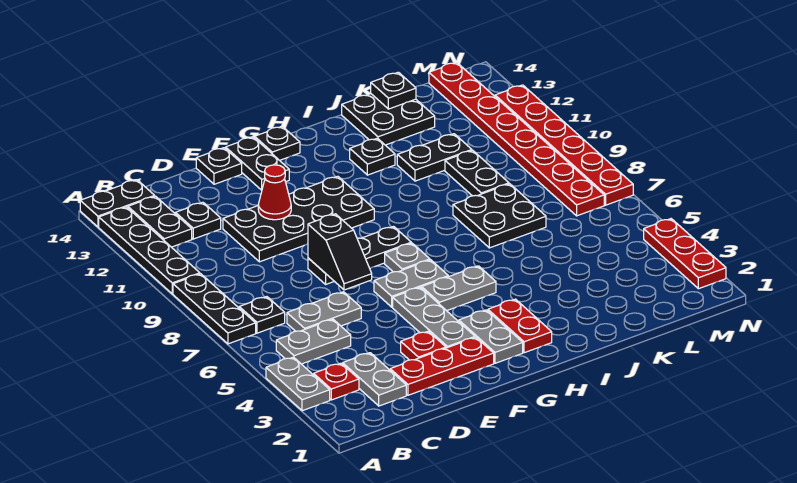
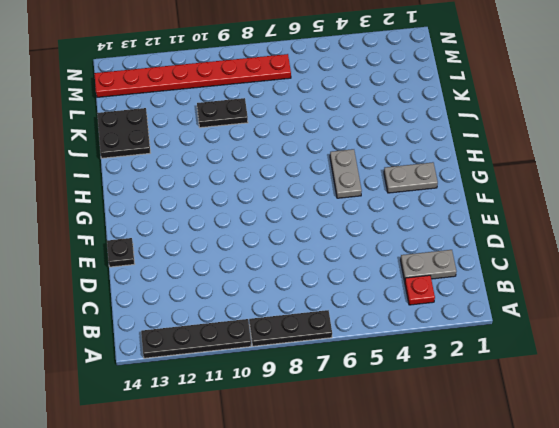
none -> grey plate A3:A4 level 1
none -> black plate A14:B14 level 1
none -> grey plate B5:C5 level 1
none -> black plate B7 level 1

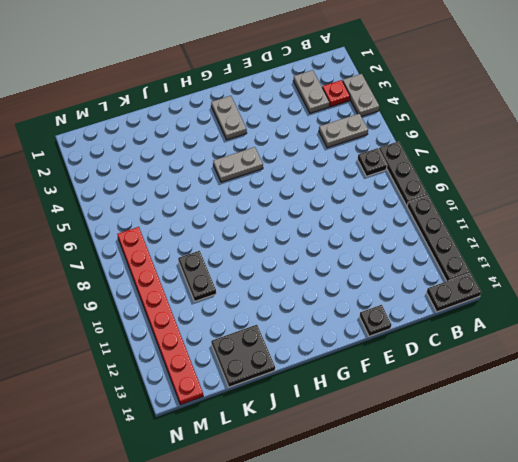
none -> black plate B12:B13 level 1
none -> grey plate C6:D6 level 1
none -> black plate C12 level 1
none -> red plate D2:F2 level 1

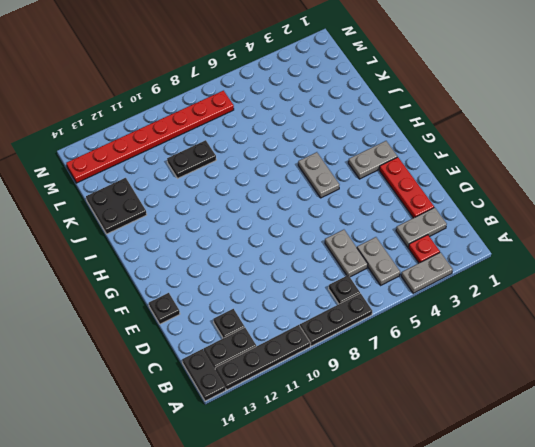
none -> black plate D10:G11 level 1
none -> red plate E3 level 1
none -> black plate E8:G8 level 1
none -> grey plate F3:F5 level 1

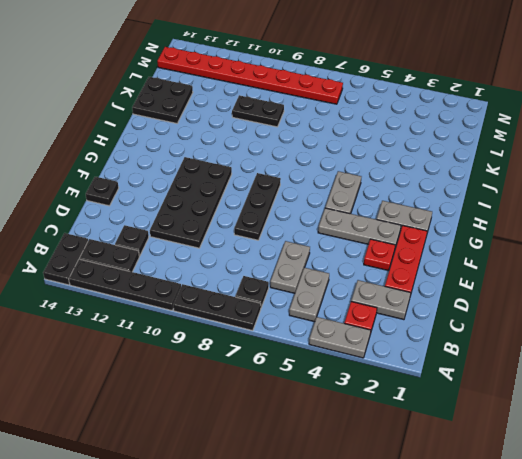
none -> grey plate F6:G6 level 1
none -> black plate F13:F14 level 1
none -> grey plate G7 level 1
none -> black plate G14 level 1

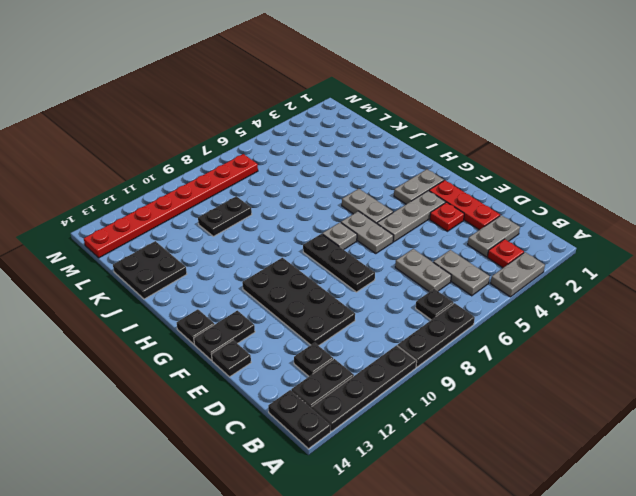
none -> red plate H2:H3 level 1
none -> black plate I12 level 1
none -> black plate J7:K8 level 1
none -> black plate J11:K11 level 1

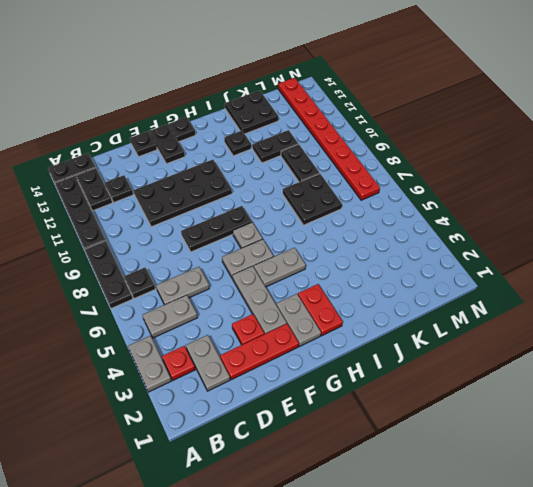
none -> red plate N2:N4 level 1
none -> red plate N7:N12 level 1
none -> black slope E7:E8 level 2 top 8
none -> red cone E11 level 2

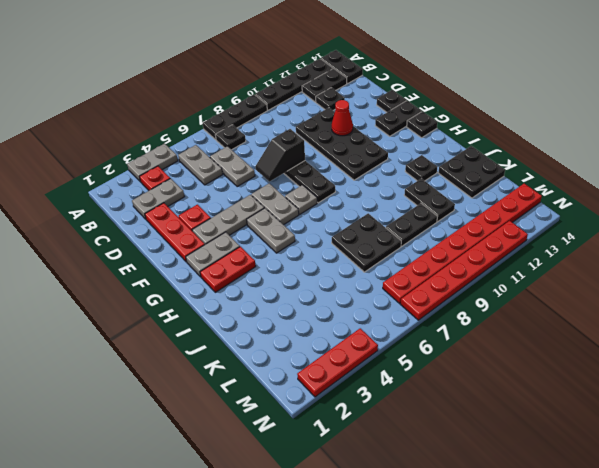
none -> black plate K14 level 2

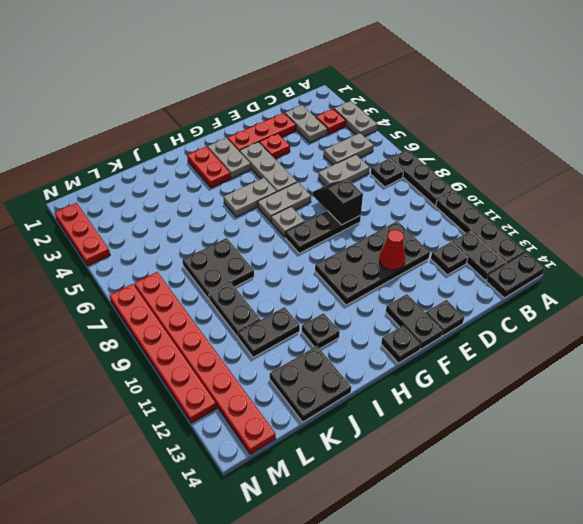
none -> black plate K14 level 2

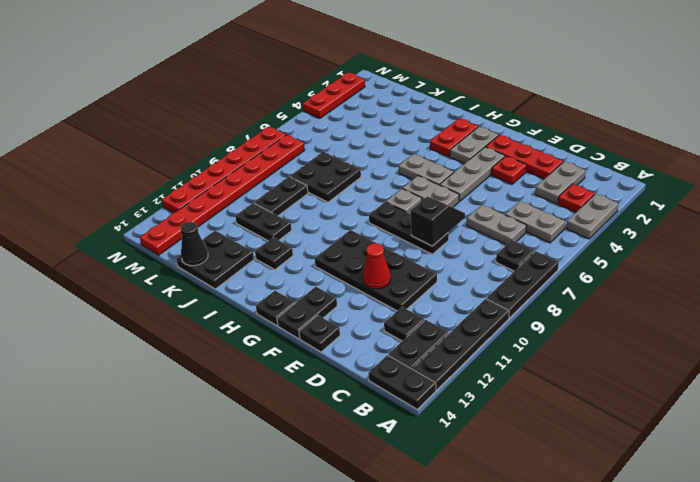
black cone K14 level 2 -> black plate K14 level 2

